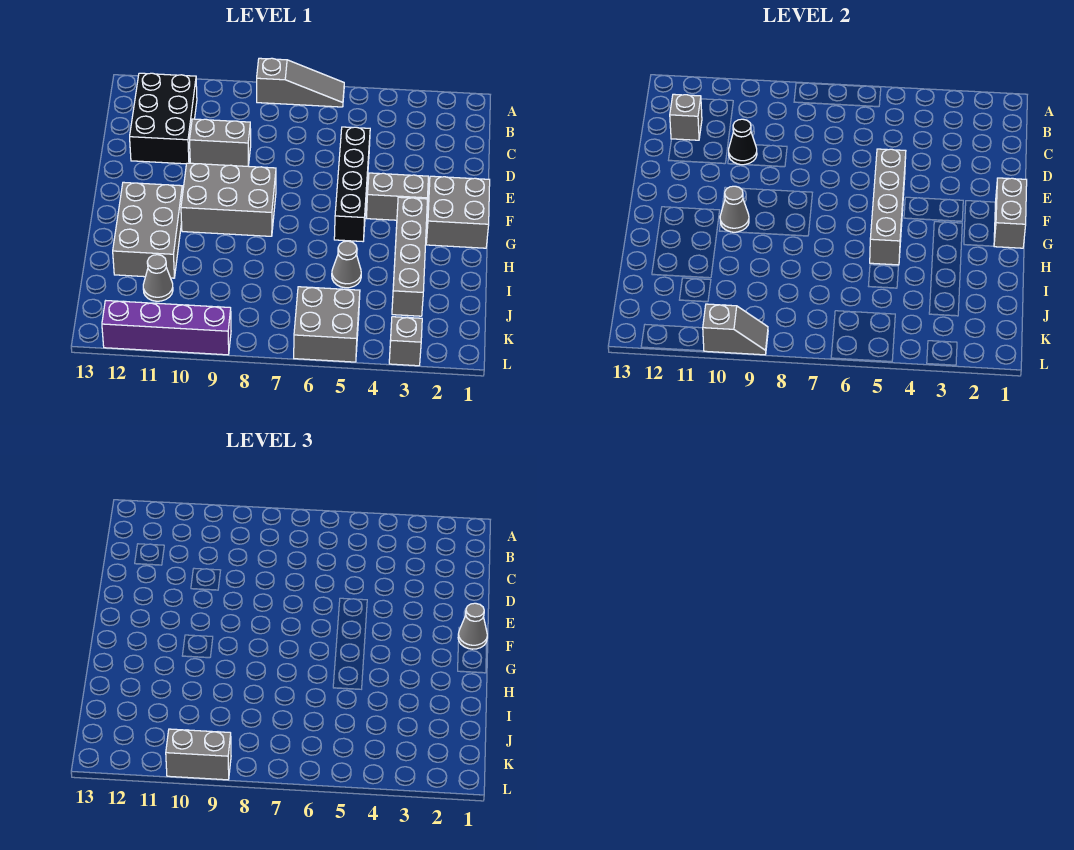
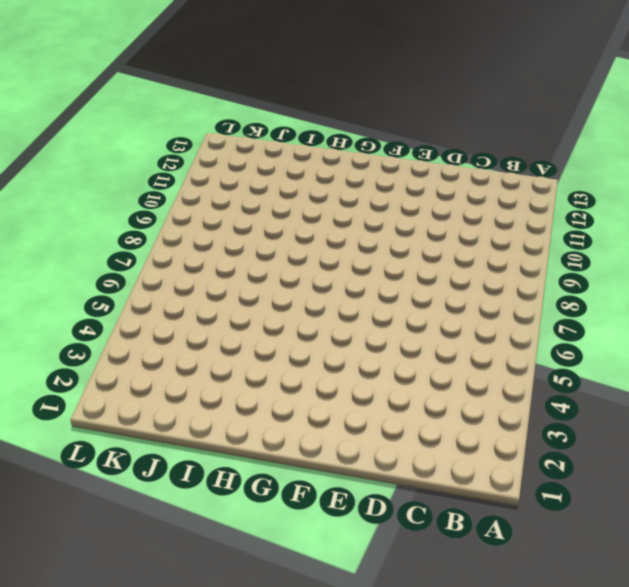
none -> grey slope A6:A8 level 1 top 8
none -> black brick B11:D12 level 1
none -> black brick D5:G5 level 1

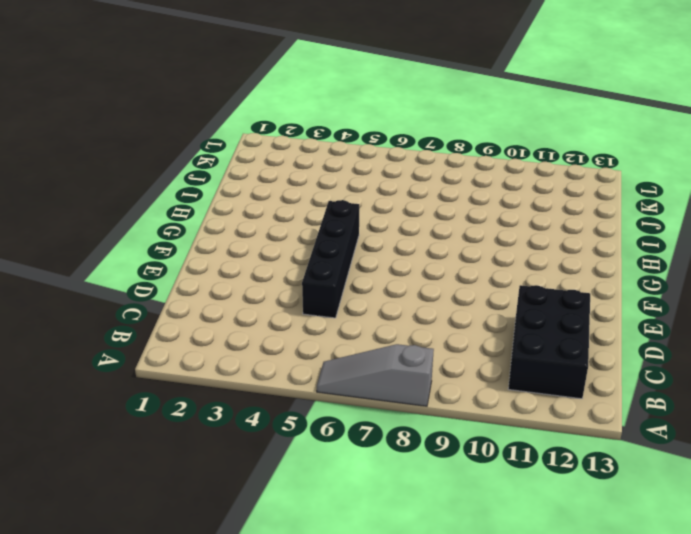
none -> grey brick D9:D10 level 1
none -> grey brick F1:G2 level 1
none -> grey brick F3:F4 level 1

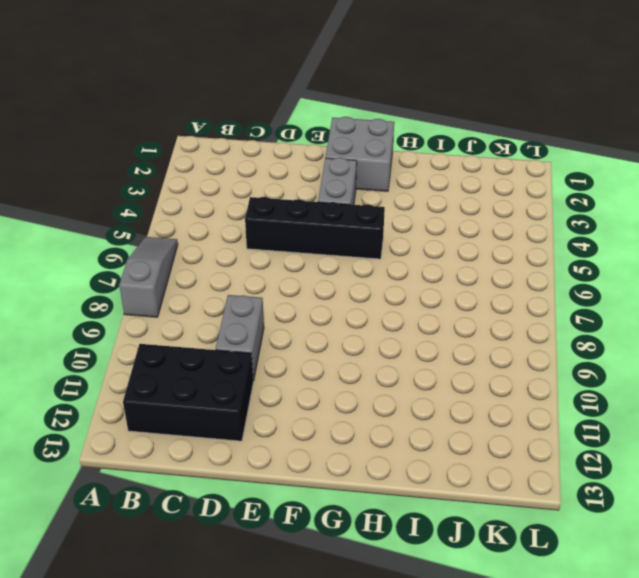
none -> grey brick F8:G10 level 1
none -> grey brick G3:J3 level 1
none -> grey brick G11:I12 level 1

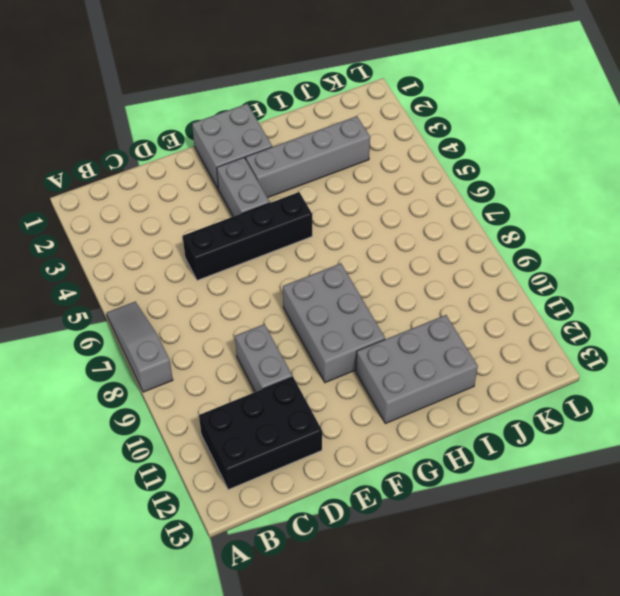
none -> grey cone I5 level 1
none -> grey cone J11 level 1
none -> grey brick K5:L6 level 1

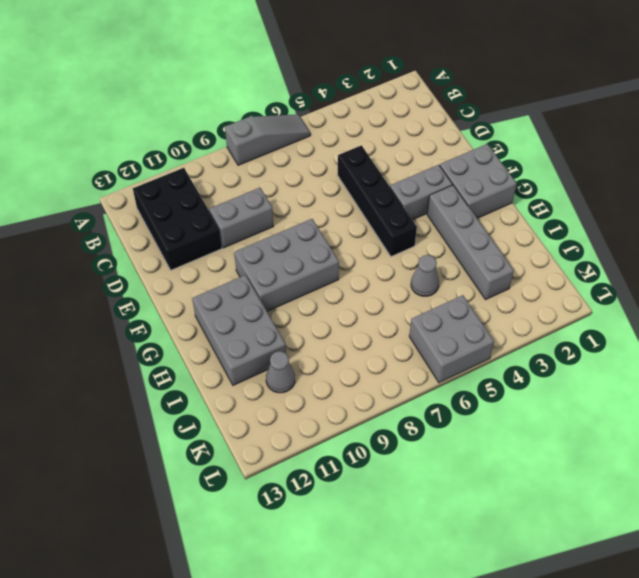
none -> grey brick L3 level 1
none -> purple brick L9:L12 level 1
none -> grey brick C12 level 2

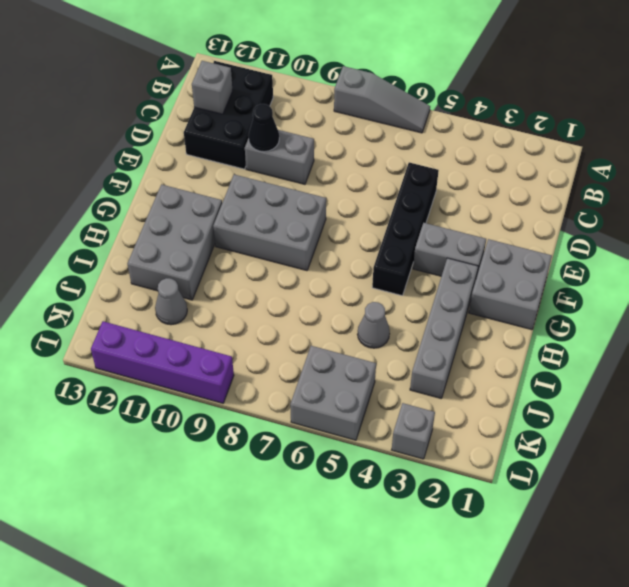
none -> grey brick E5:H5 level 2
none -> grey brick F1:G1 level 2
none -> grey cone G10 level 2

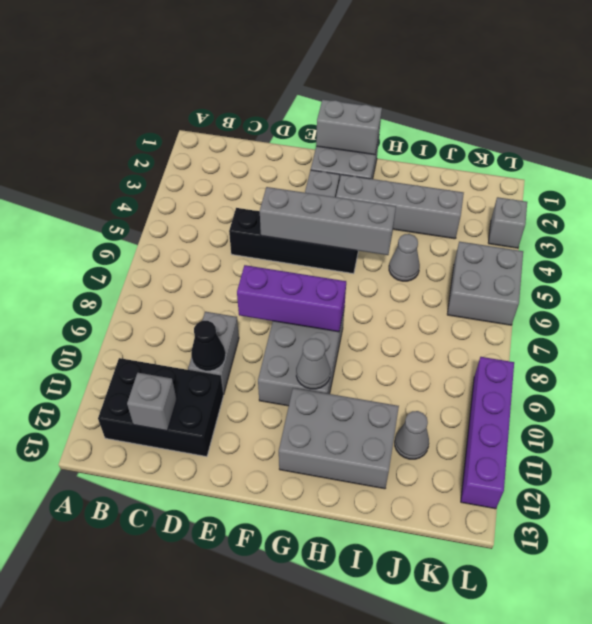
purple brick E8:G8 level 2 -> none
none -> grey slope A6:A8 level 1 top 8
none -> grey slope L9:L10 level 2 top 10
none -> grey cone F1 level 3

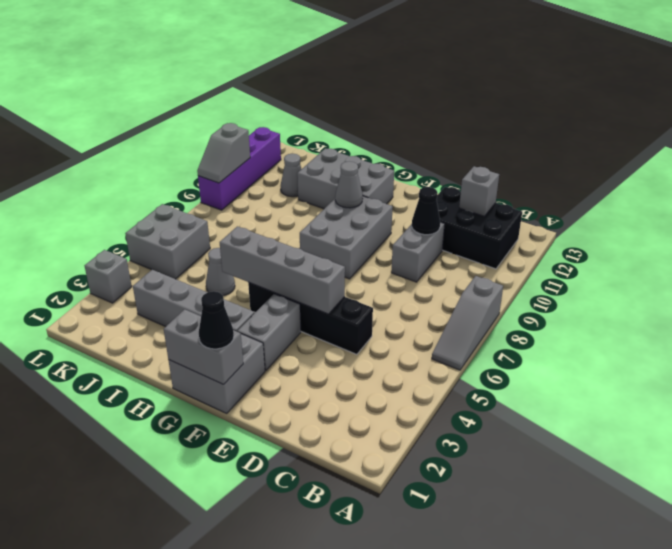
black cone F1 level 3 -> grey cone F1 level 3
none -> grey brick L9:L10 level 3

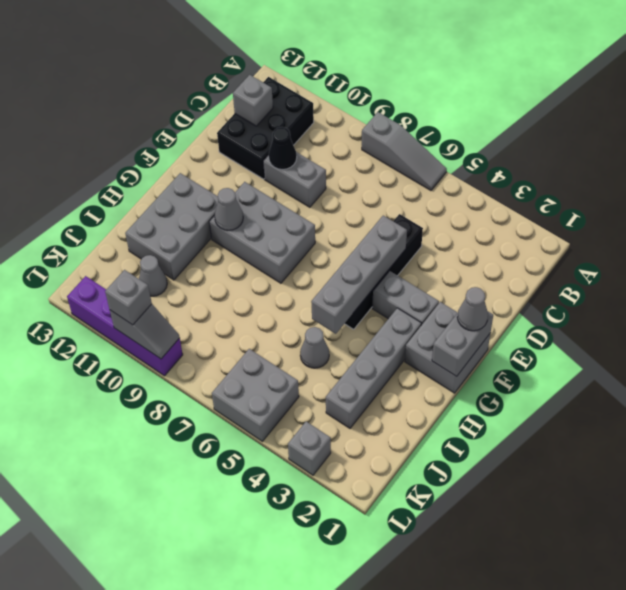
grey brick L10 level 3 -> grey brick L9:L10 level 3

